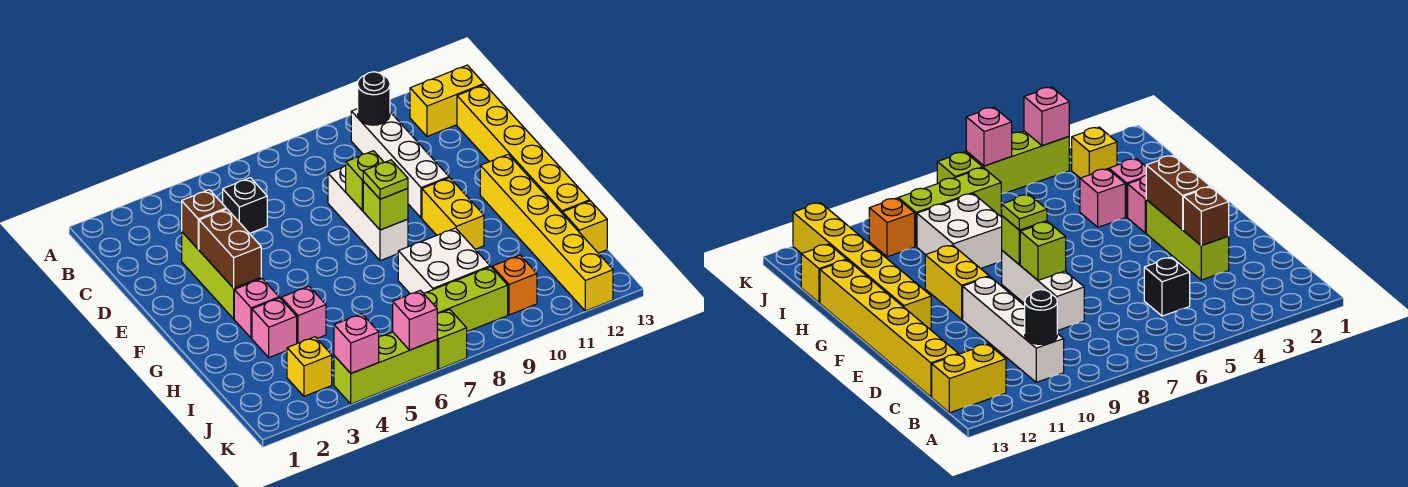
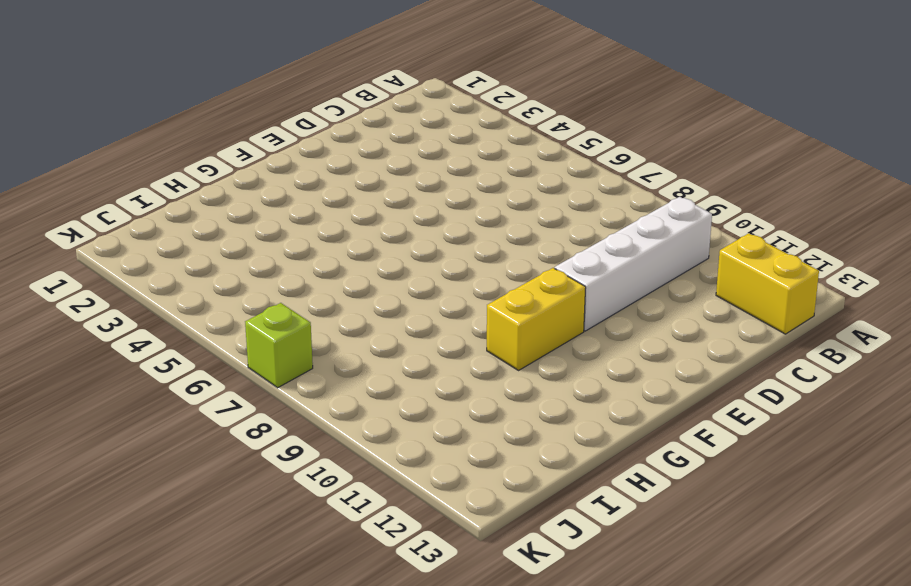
none -> black brick C5 level 1
none -> yellow brick C13:H13 level 1
none -> lime brick D3:F3 level 1

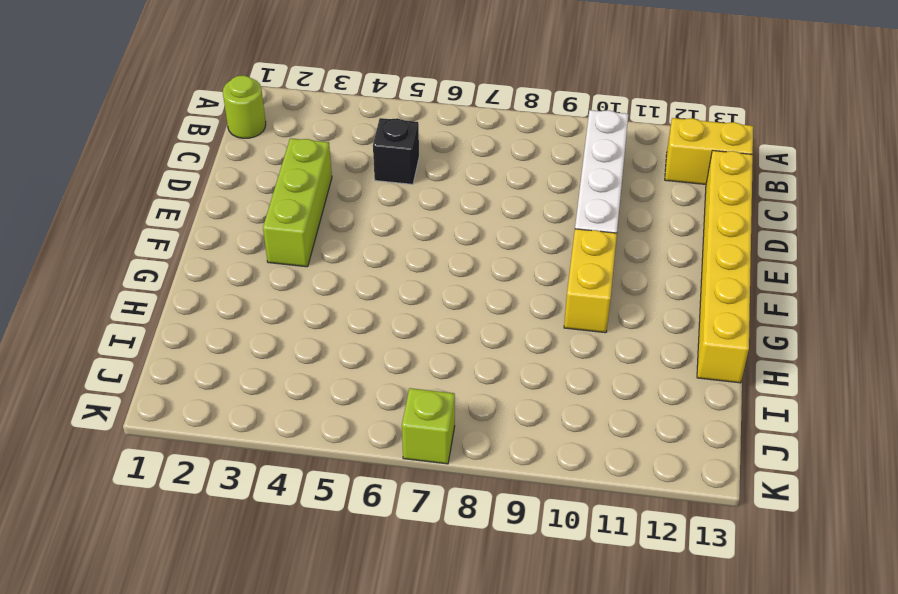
lime round brick B1 level 1 -> none
none -> white brick D8:F8 level 1
none -> yellow brick F12:K12 level 1
none -> pink brick G3 level 1

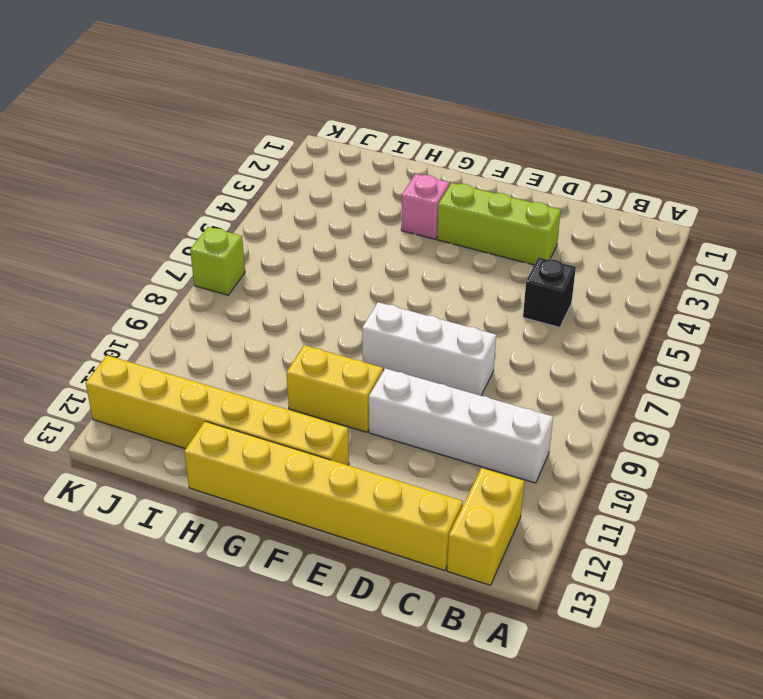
none -> pink brick H3 level 1
none -> pink brick H4 level 1
none -> white brick H8:I9 level 1

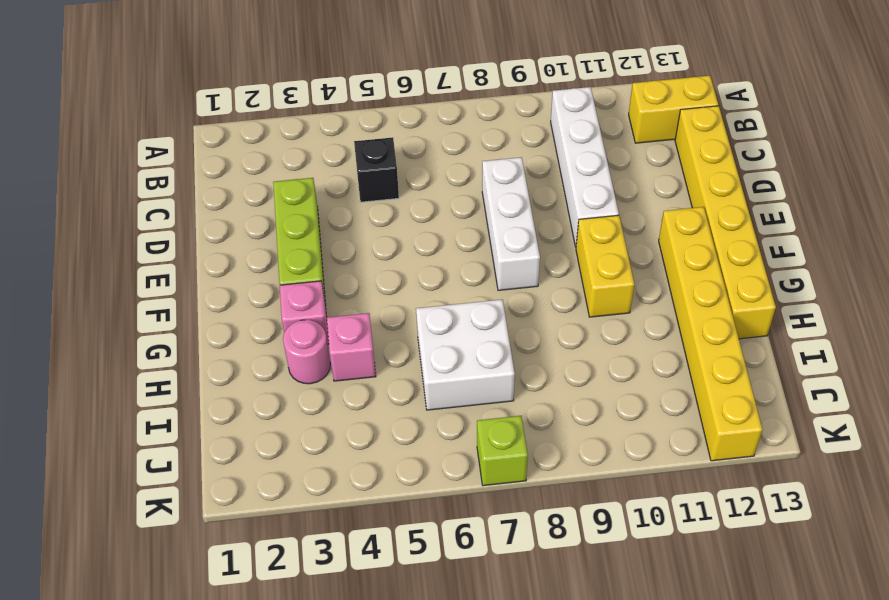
pink round brick H3 level 1 -> pink brick H3 level 1
white brick H6:I7 level 1 -> white brick H8:I9 level 1
none -> yellow brick I13 level 1
none -> yellow brick J3 level 1
none -> lime brick J7:J9 level 1

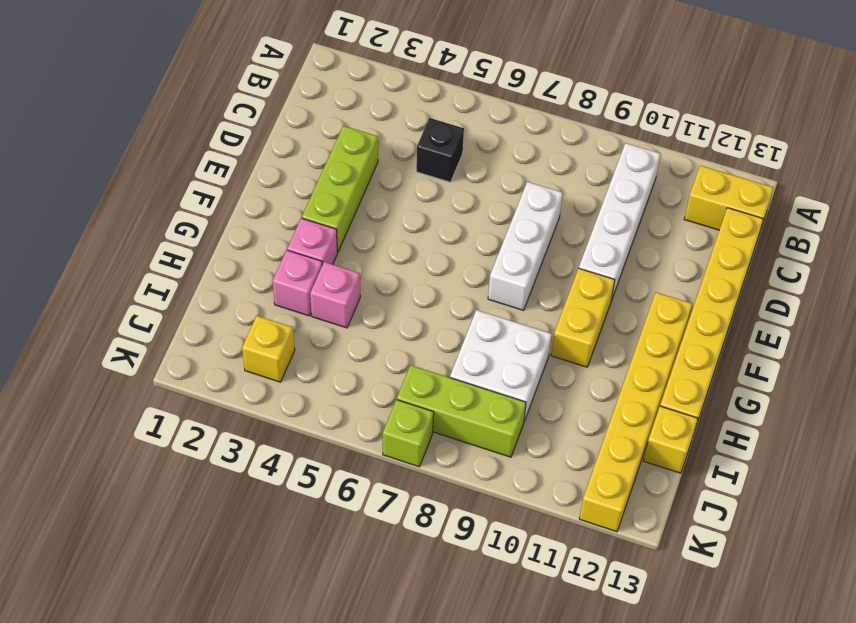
none -> orange brick J10 level 1
none -> lime brick K4:K6 level 1
none -> black round brick B10 level 2

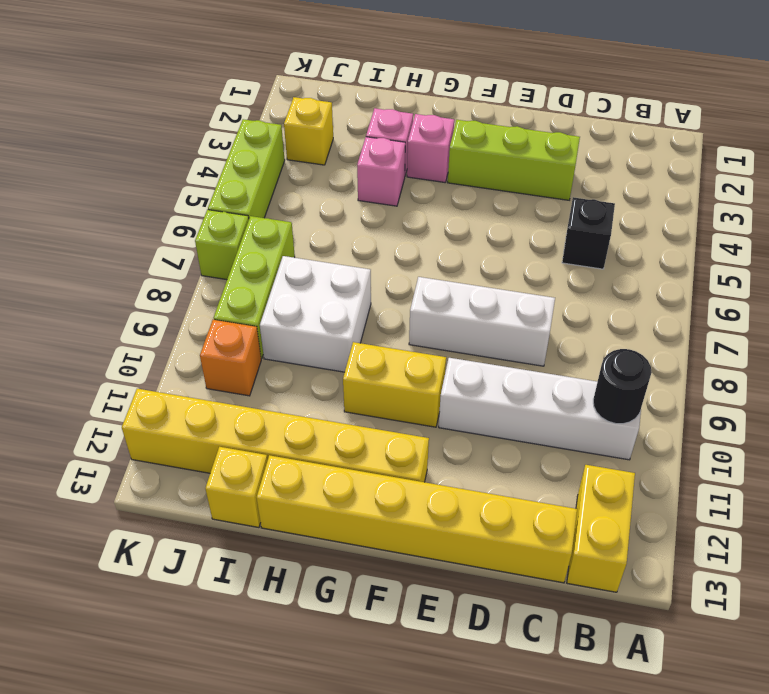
none -> brown brick D3 level 2
none -> brown brick E3:F3 level 2
none -> lime brick E8 level 2

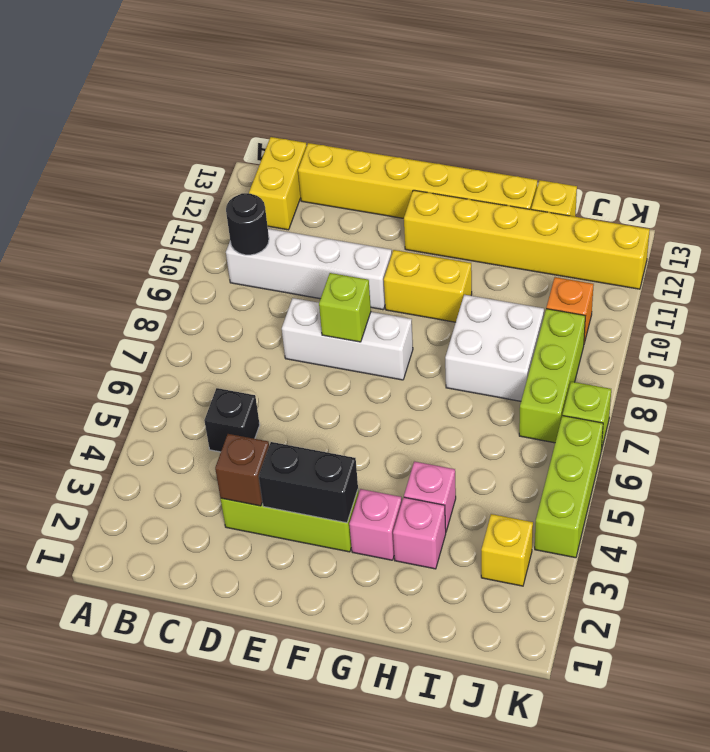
black brick E3:F3 level 2 -> brown brick E3:F3 level 2
none -> lime brick F8 level 2
none -> pink brick K4 level 2
none -> pink brick K6 level 2

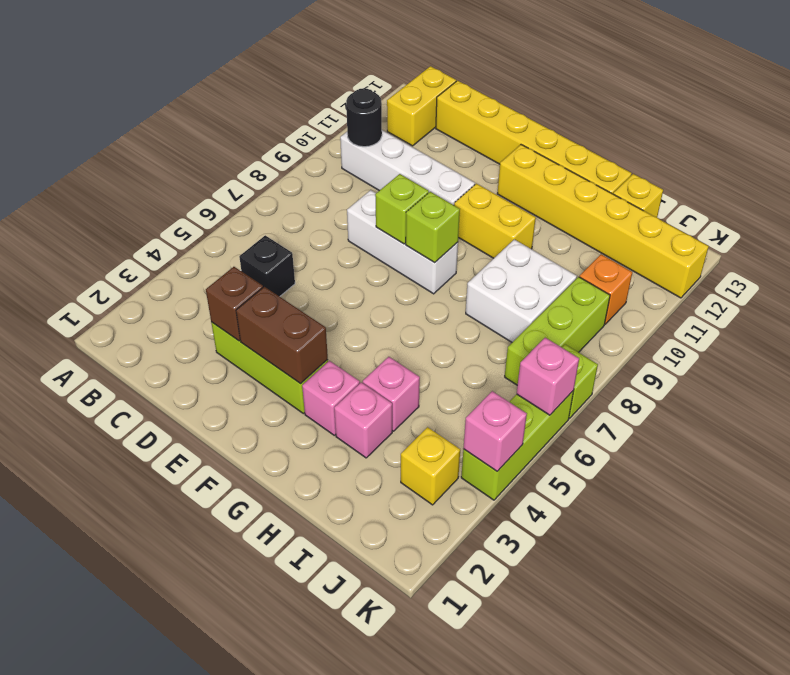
none -> lime plate F8 level 3

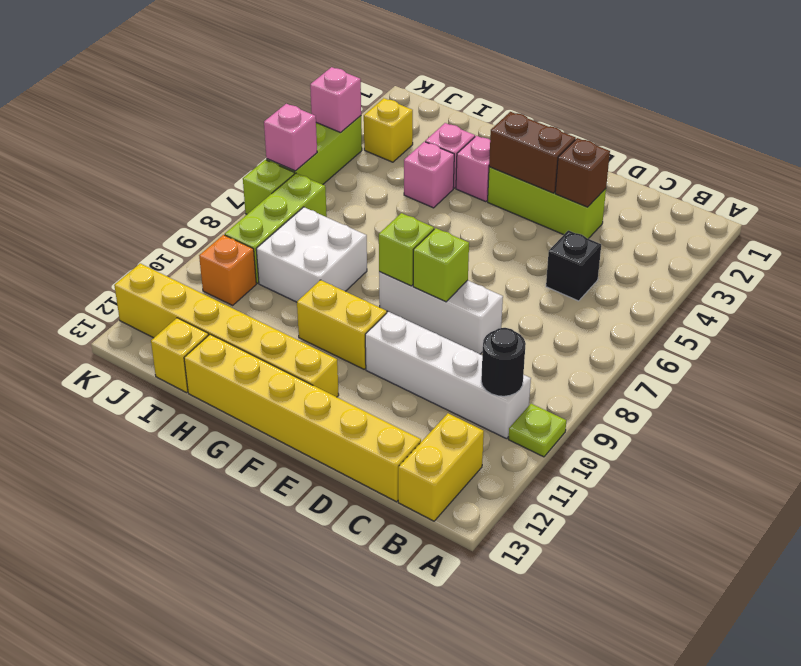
lime plate A10 level 1 -> lime plate F8 level 3

